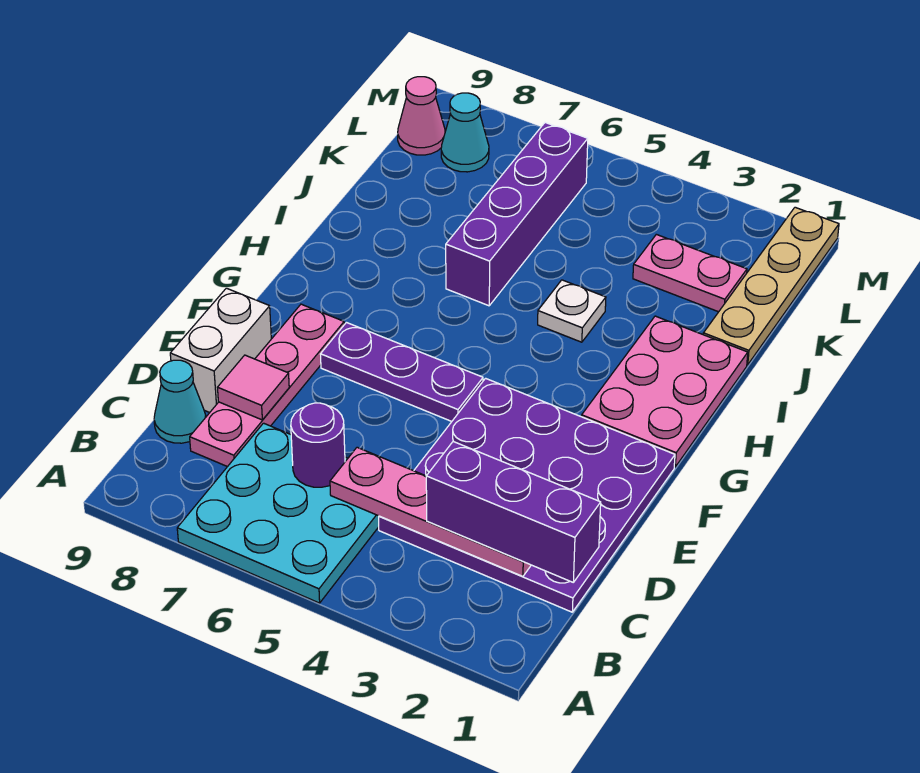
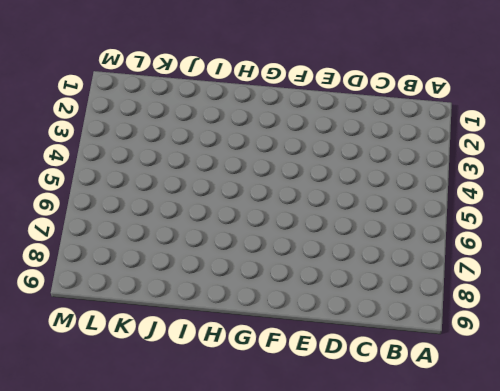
none -> cyan plate A5:C7 level 1
none -> purple plate C1:F4 level 1
none -> pink plate C8:F8 level 1

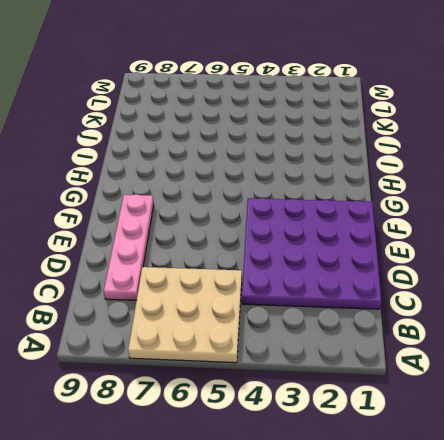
tan plate A5:C7 level 1 -> cyan plate A5:C7 level 1
none -> cyan cone C9 level 1
none -> white brick D9:E9 level 1
none -> purple plate F5:F7 level 1

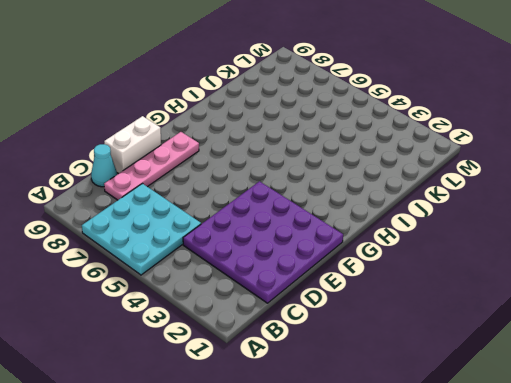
none -> purple plate F5:F7 level 1
none -> pink plate G1:I2 level 1
none -> white plate I4 level 1

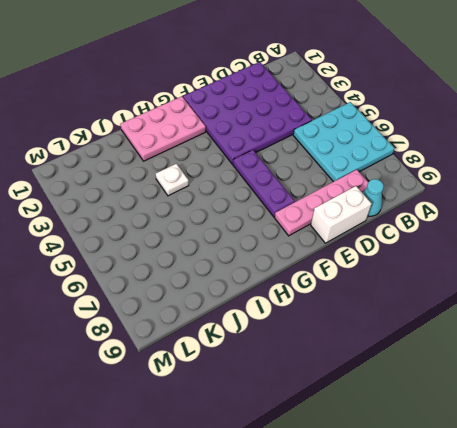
none -> purple brick I6:L6 level 1
none -> tan plate J1:M1 level 1
none -> pink plate K2:K3 level 1

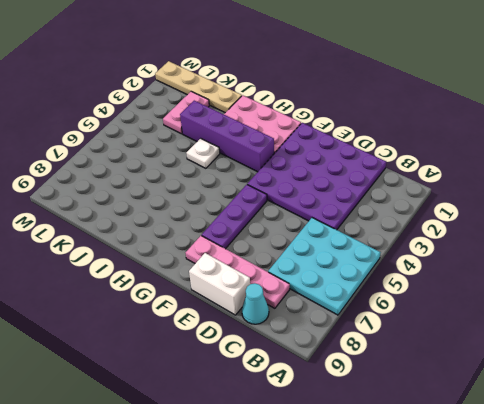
purple brick G3:J3 level 1 -> purple brick I6:L6 level 1
none -> cyan cone L8 level 1
none -> pink cone L9 level 1
none -> pink plate C2:C5 level 2

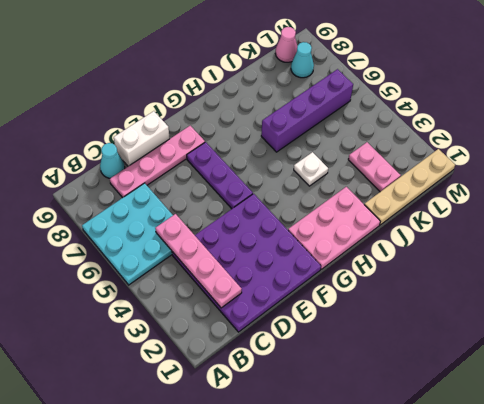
none -> purple round brick C6 level 2
none -> pink tile D8 level 2
none -> purple brick C1:C3 level 3

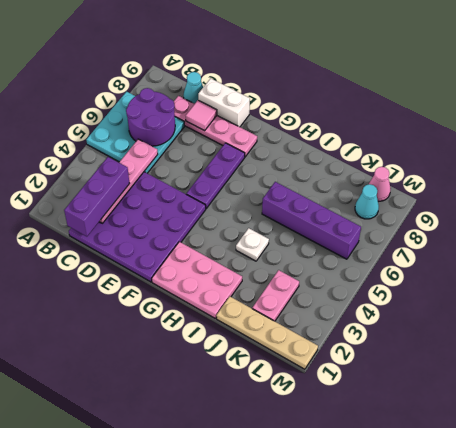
purple round brick B6:C7 level 2 -> purple round brick C6 level 2

